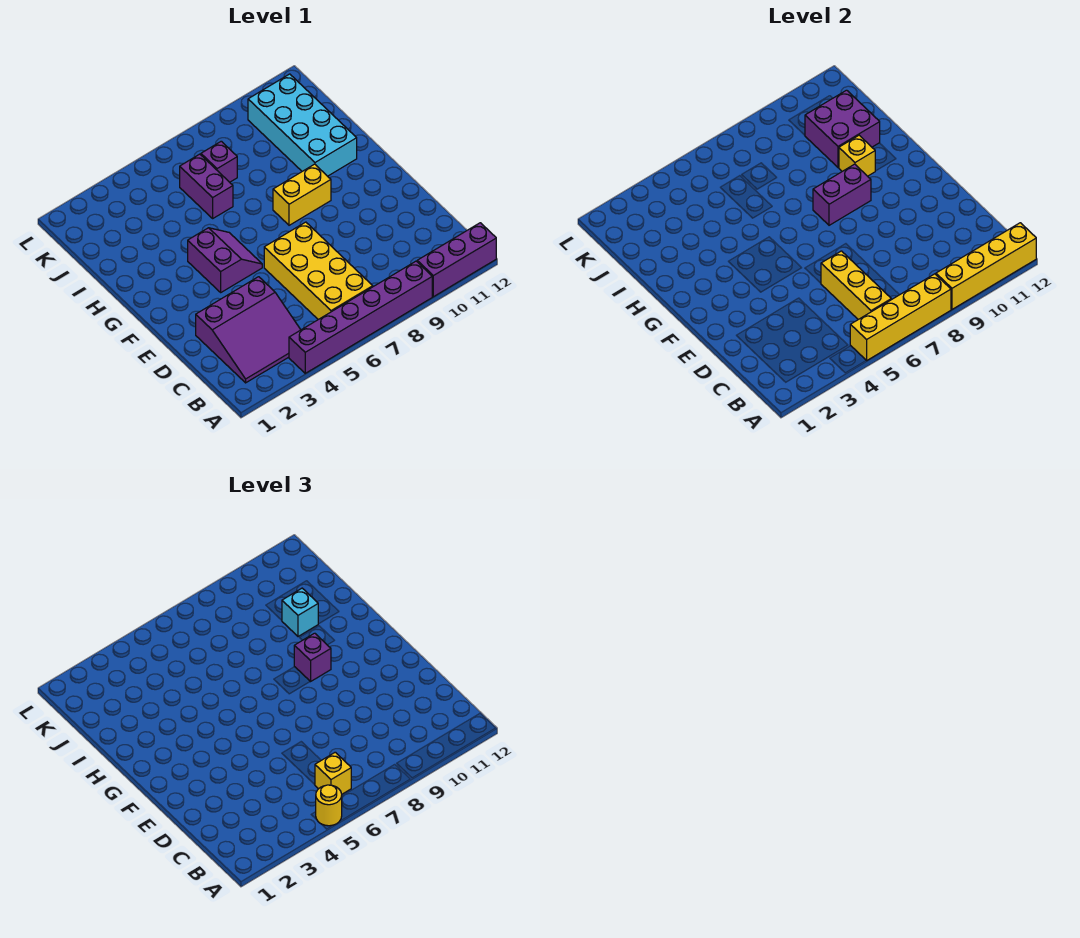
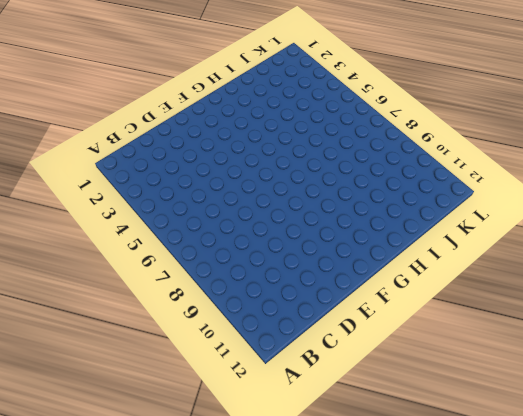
none -> purple brick A4:A9 level 1
none -> purple brick A10:A12 level 1
none -> purple slope B2:D4 level 1 top D

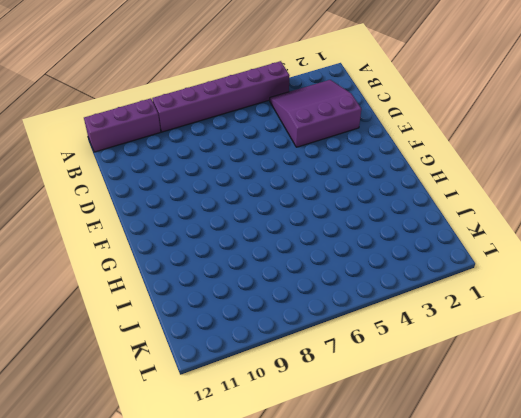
none -> yellow brick B6:E7 level 1
none -> purple slope F4:G5 level 1 top 4
none -> yellow brick G8:G9 level 1

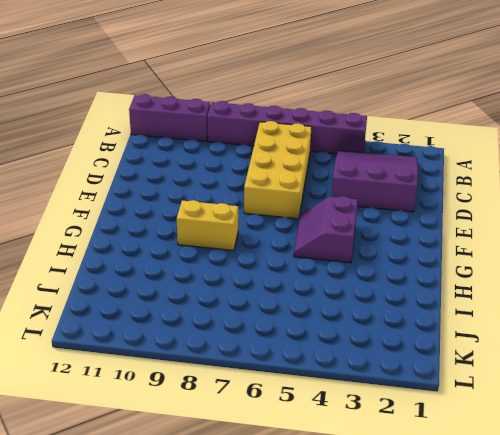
none -> cyan brick H10:K11 level 1
none -> purple brick I6:J6 level 1
none -> purple brick J7 level 1

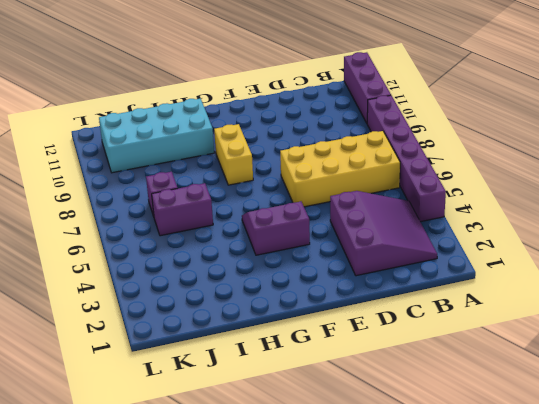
none -> yellow brick A5:A8 level 2
none -> yellow brick A9:A12 level 2
none -> yellow brick B6:D6 level 2

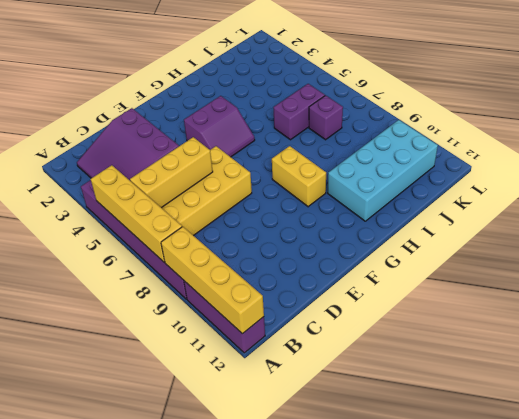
none -> purple brick G8:G9 level 2
none -> yellow brick H10 level 2
none -> purple brick I10:J11 level 2

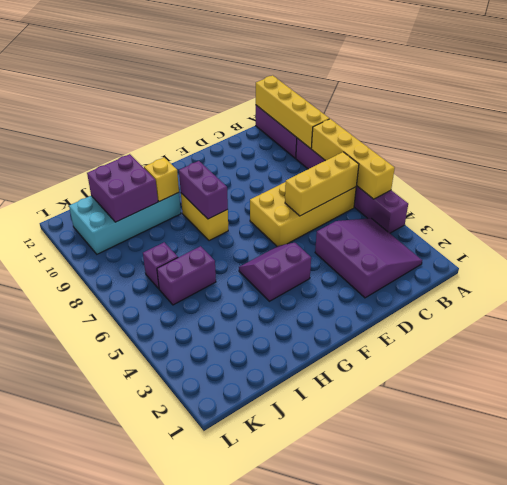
none -> yellow round brick A5 level 3
none -> yellow brick B6 level 3
none -> purple brick G9 level 3

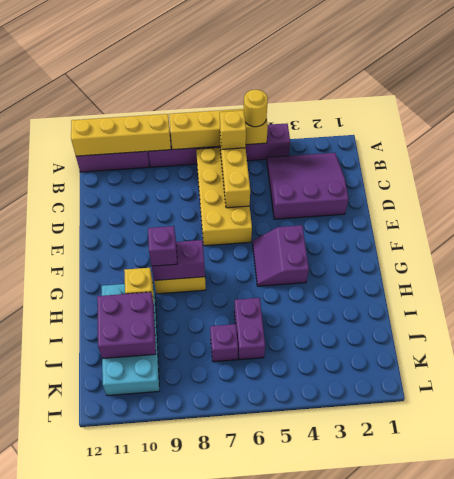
none -> cyan brick I10 level 3

